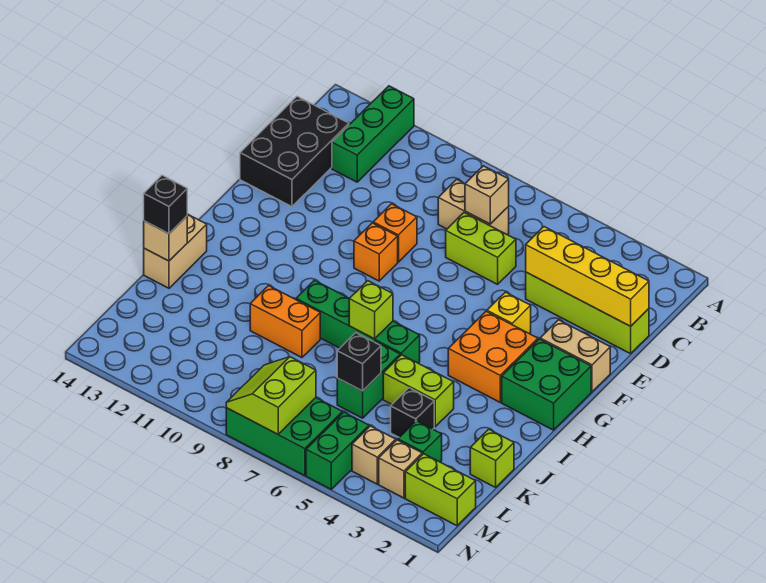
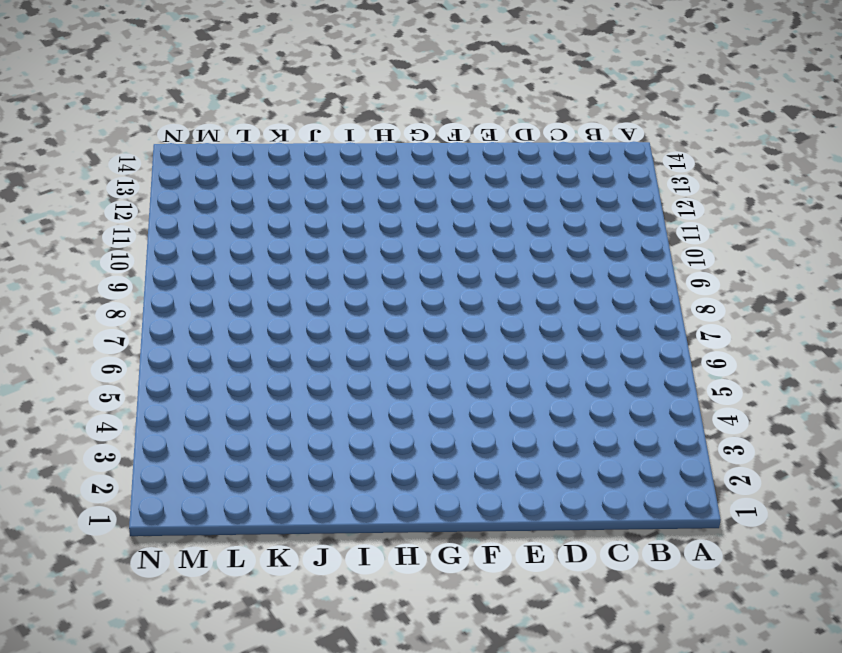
none -> green brick A12:C12 level 1
none -> tan brick C7:C8 level 1
none -> black brick C13:E14 level 1
none -> lime brick D1:D4 level 1

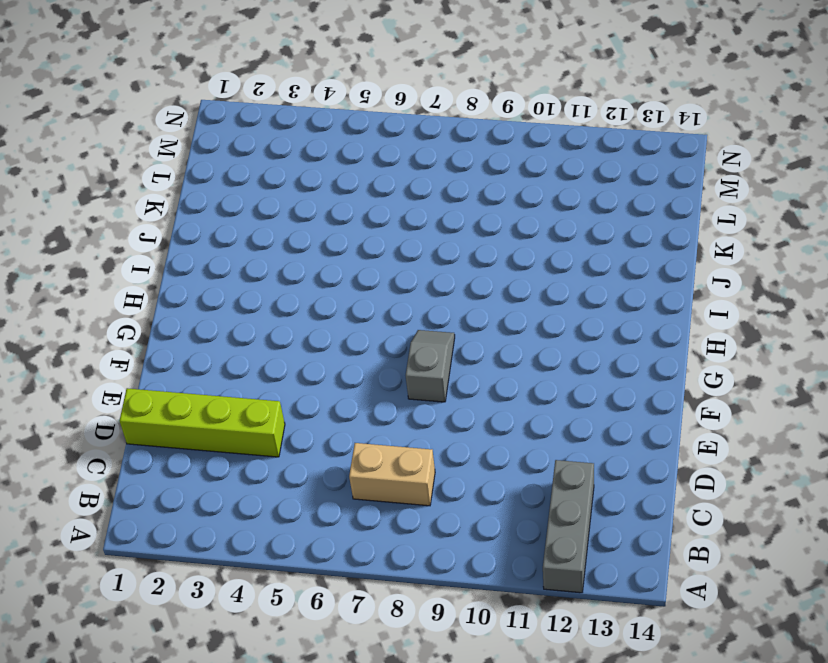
grey brick A12:C12 level 1 -> green brick A12:C12 level 1
grey slope F8:G8 level 1 top F -> none
none -> black brick C13:E14 level 1
none -> lime brick D6:D7 level 1
none -> orange brick E9 level 1
none -> tan brick F1:F2 level 1

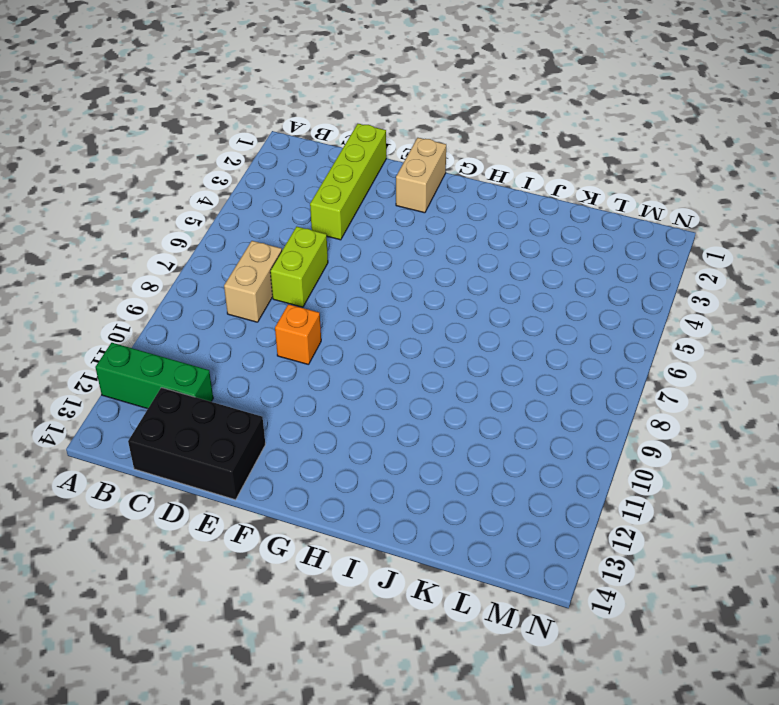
none -> yellow brick F4 level 1
none -> orange brick F9 level 1
none -> green brick G1:H2 level 1
none -> orange brick G3:H4 level 1

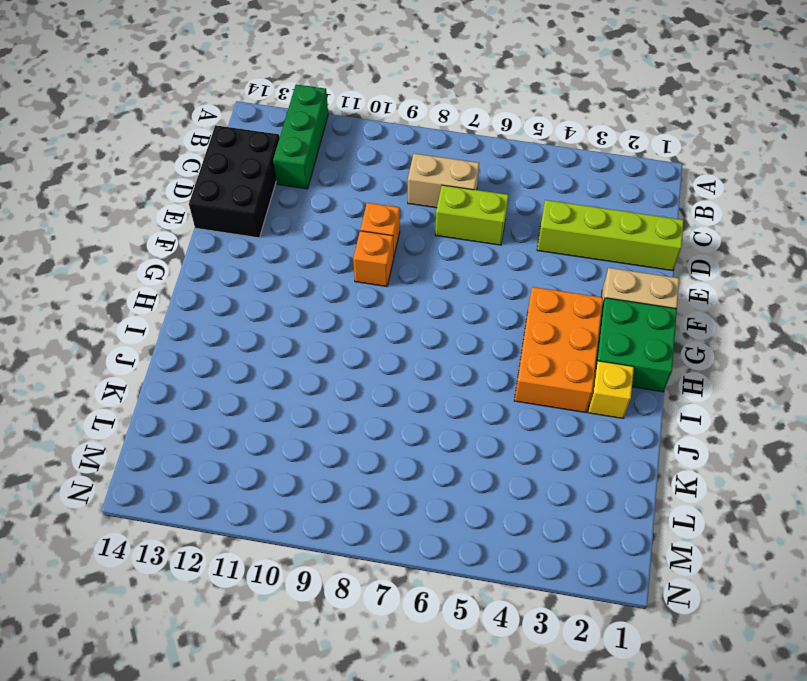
orange brick G3:I4 level 1 -> orange brick G3:H4 level 1
yellow brick I2 level 1 -> yellow brick F4 level 1
none -> green brick I6:I9 level 1
none -> tan brick I14:J14 level 1
none -> lime brick J4:J5 level 1
none -> green brick J6:K6 level 1

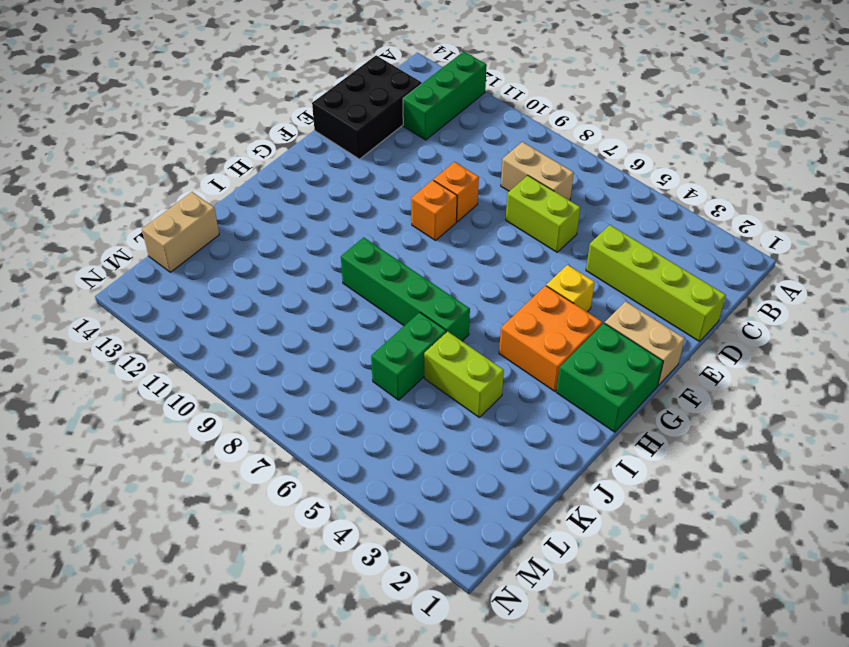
tan brick K14:L14 level 1 -> tan brick I14:J14 level 1
none -> orange brick J9:J10 level 1
none -> lime brick K1 level 1
none -> black brick K4 level 1
none -> green brick L3 level 1

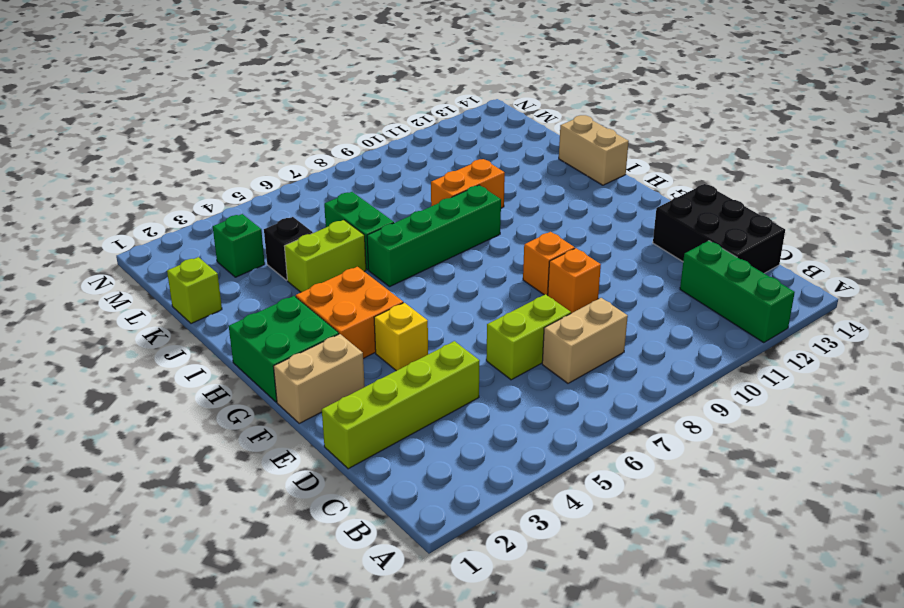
none -> lime brick M1:M2 level 1
none -> tan brick M3 level 1
none -> tan brick M4 level 1
none -> green brick M5:N5 level 1

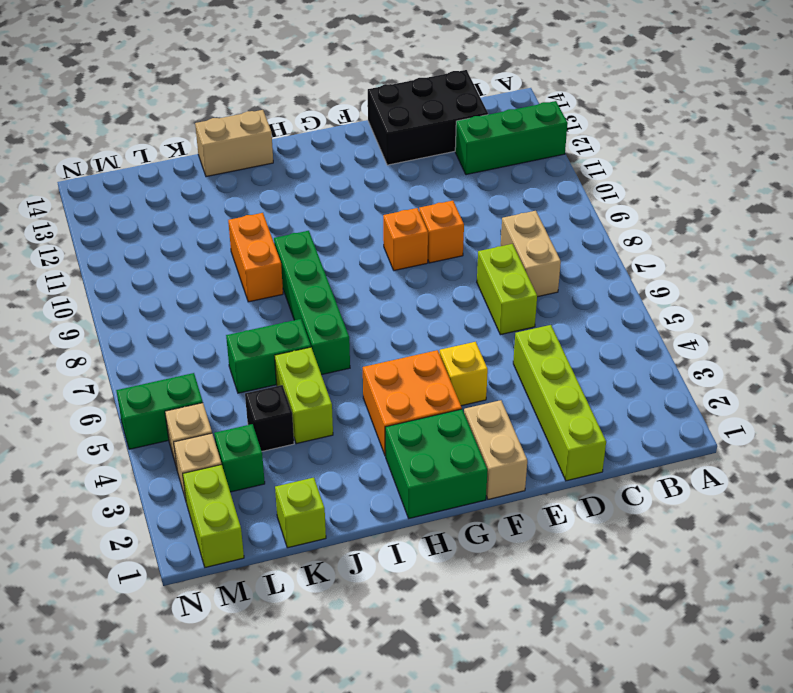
none -> green brick M6:N8 level 1
none -> tan brick C7 level 2
none -> yellow brick D1:D4 level 2
none -> lime brick I7 level 2

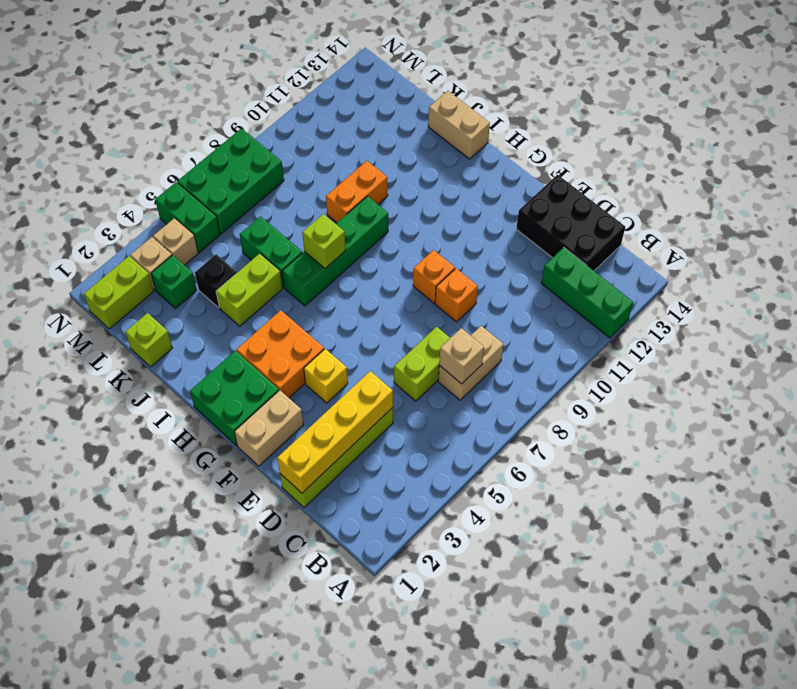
none -> tan brick J14 level 2
none -> black brick K6 level 2
none -> lime slope M7:N8 level 2 top 7
none -> black brick J14 level 3

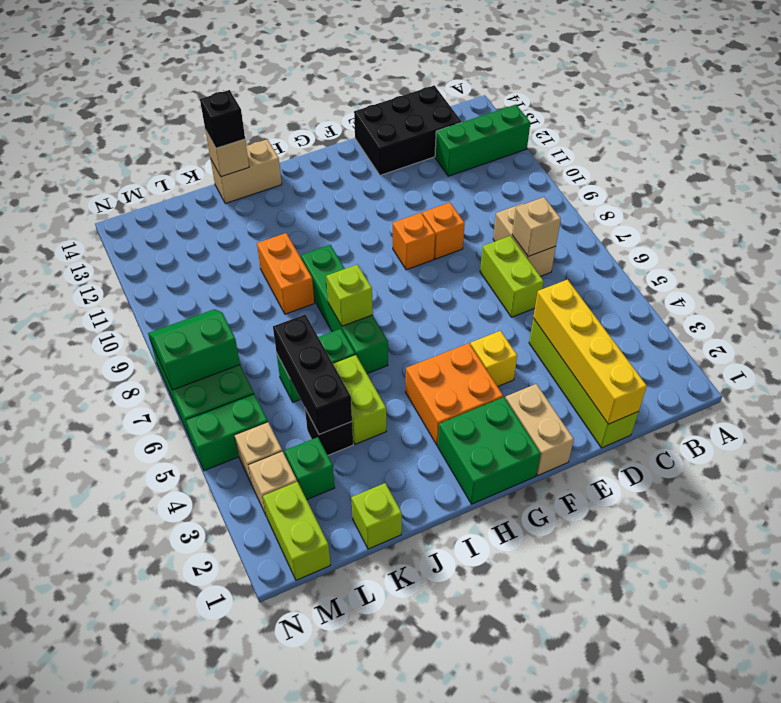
black brick K4:K6 level 2 -> black brick K6 level 2
green slope M7:N8 level 2 top 7 -> lime slope M7:N8 level 2 top 7

